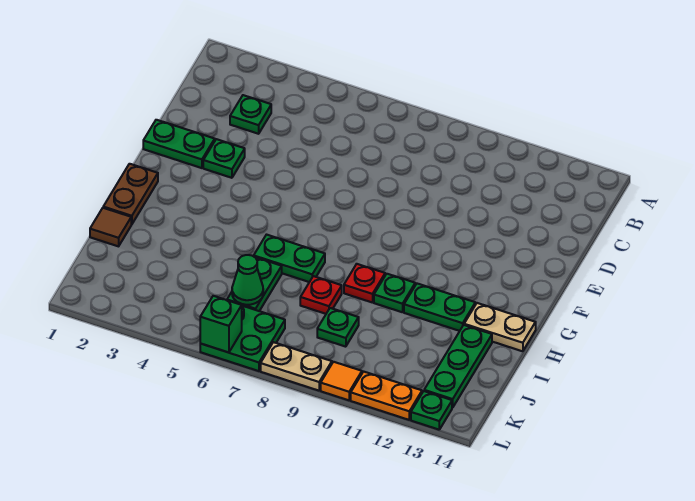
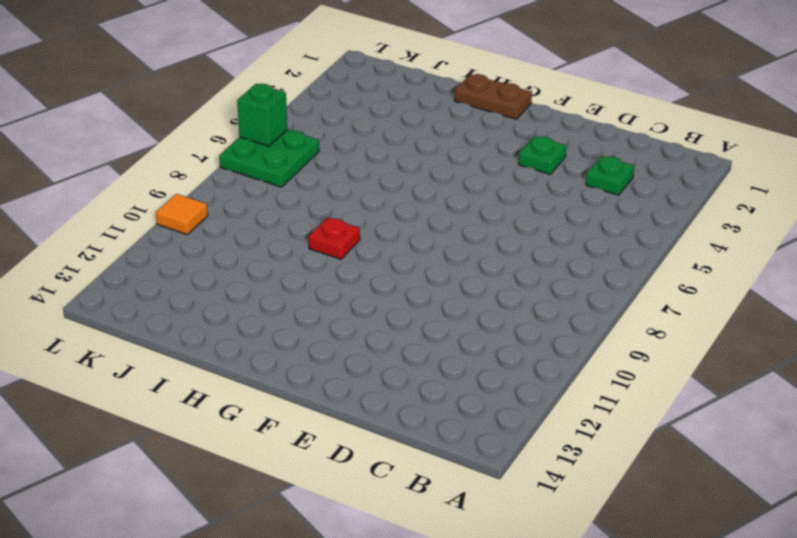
none -> green plate E1:E2 level 1
none -> green plate H6:H7 level 1
none -> green plate H10 level 1

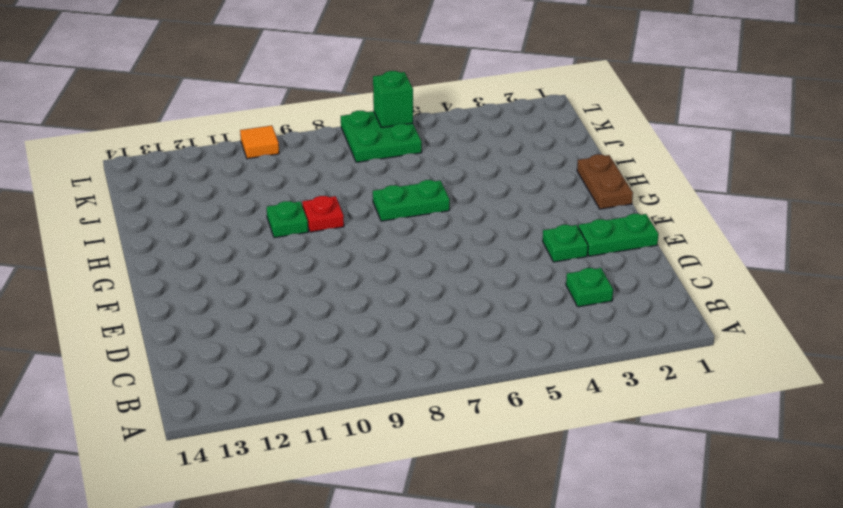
none -> green plate H11:H12 level 1
none -> tan plate H13:H14 level 1
none -> brown tile I1 level 1

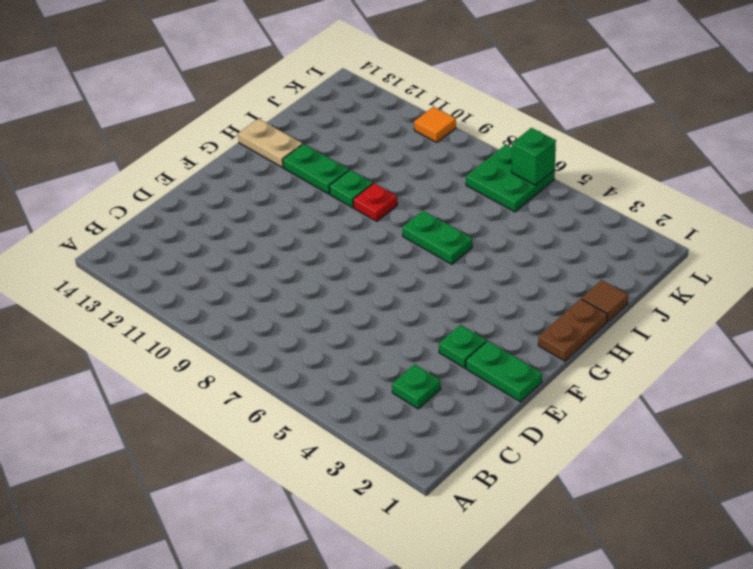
none -> green plate I6:J6 level 1
none -> red plate I8 level 1
none -> green plate I13:K13 level 1

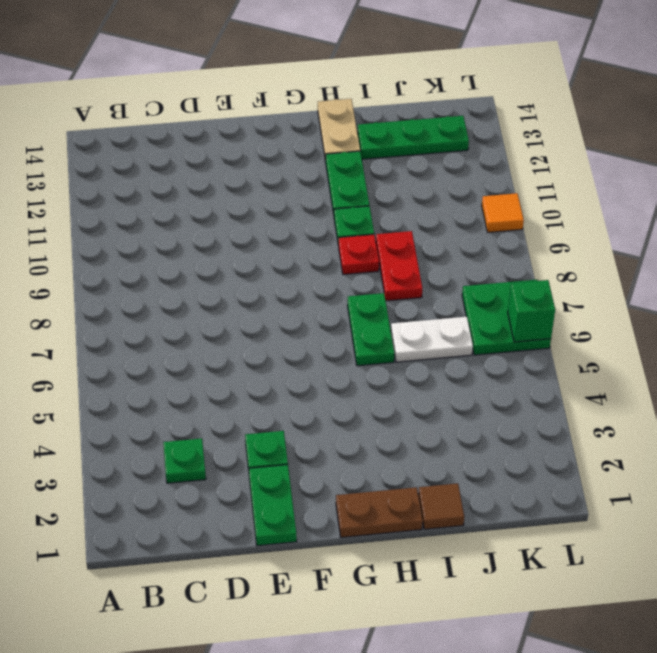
white plate I6:J6 level 1 -> green plate I6:J6 level 1
red plate I8:I9 level 1 -> red plate I8 level 1
none -> green plate J9 level 1
none -> tan plate L8:L9 level 1
none -> orange plate L11:L12 level 1

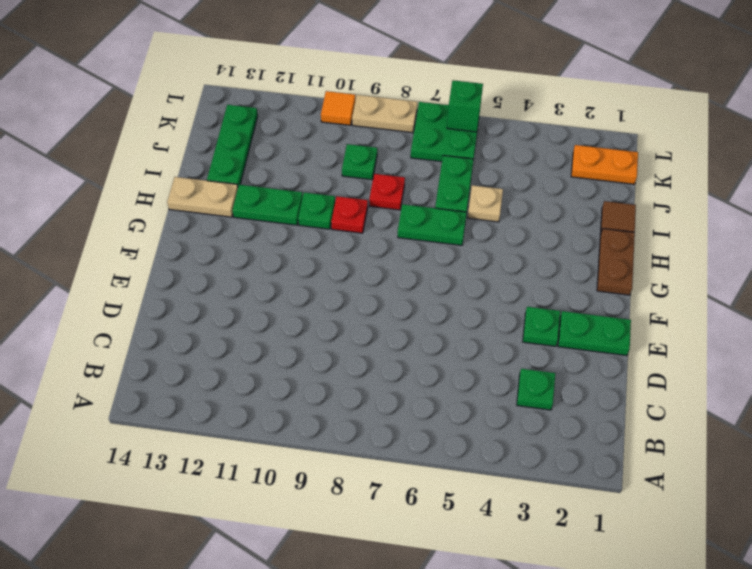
tan plate I5 level 1 -> none
orange plate K1:K2 level 1 -> orange plate L11:L12 level 1
none -> green plate L13 level 1
none -> green cone J6 level 2

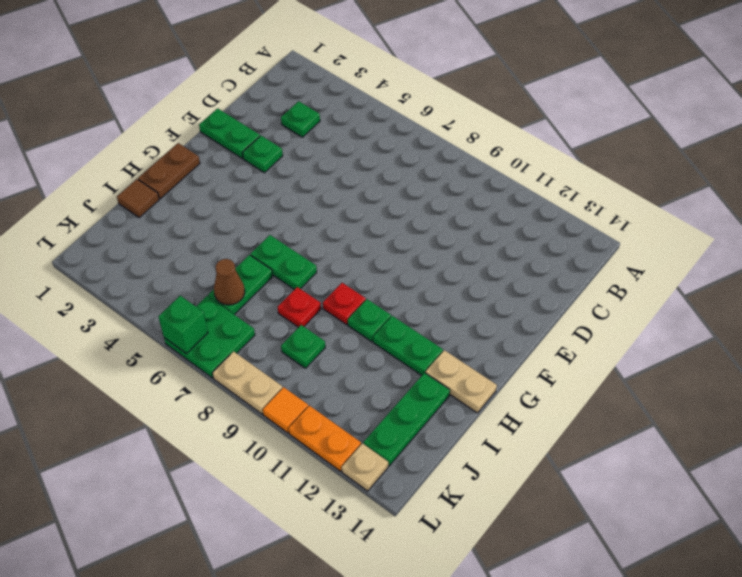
brown cone J6 level 2 -> green cone J6 level 2
tan plate L13 level 1 -> green plate L13 level 1

